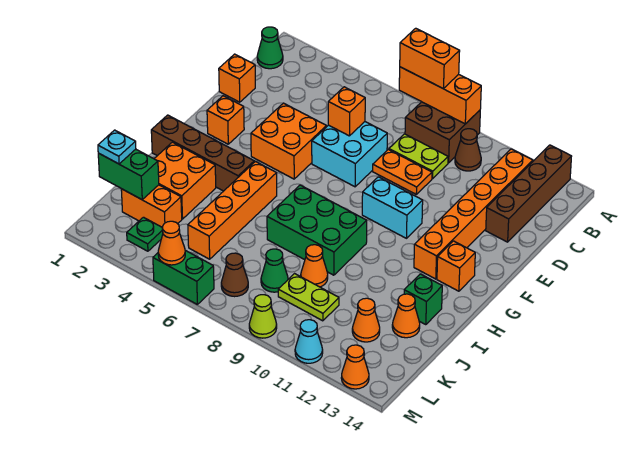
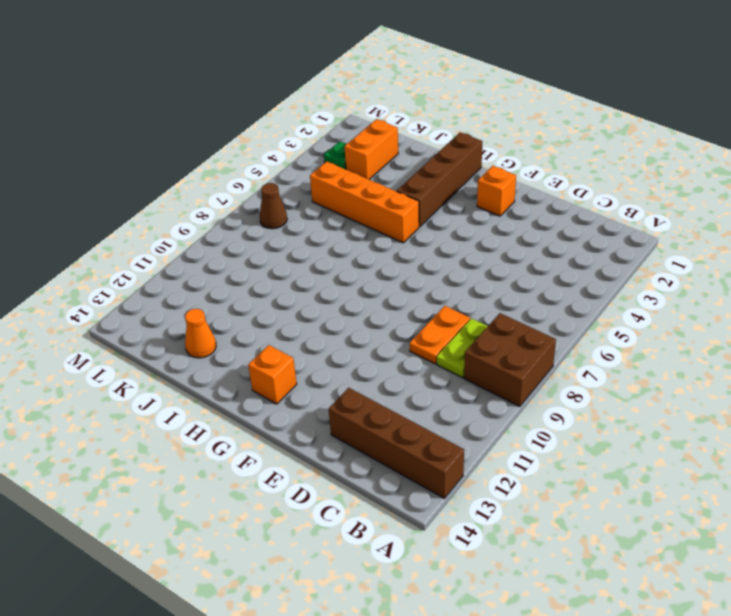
none -> green cone B1 level 1
none -> brown cone B10 level 1
none -> orange brick B12:G12 level 1
none -> orange brick D1 level 1

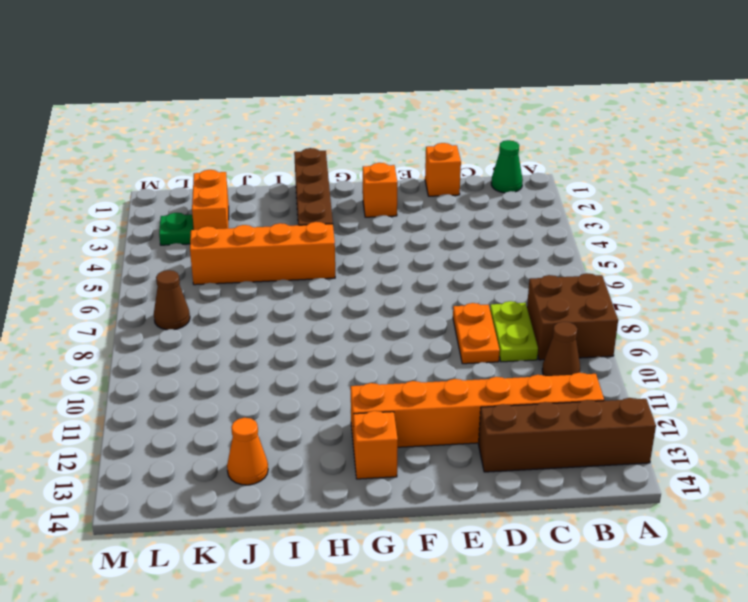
none -> cyan brick D6:E7 level 1
none -> orange brick E4:F5 level 1
none -> cyan brick F9:F10 level 1
none -> green brick H7:I9 level 1

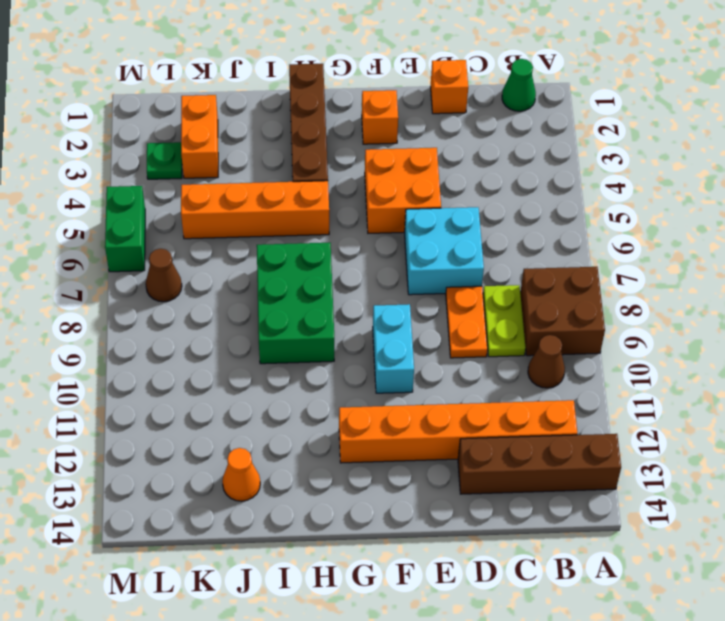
none -> orange brick G13 level 1
none -> orange brick I2:J3 level 1
none -> green brick I13 level 1
none -> orange cone J9 level 1

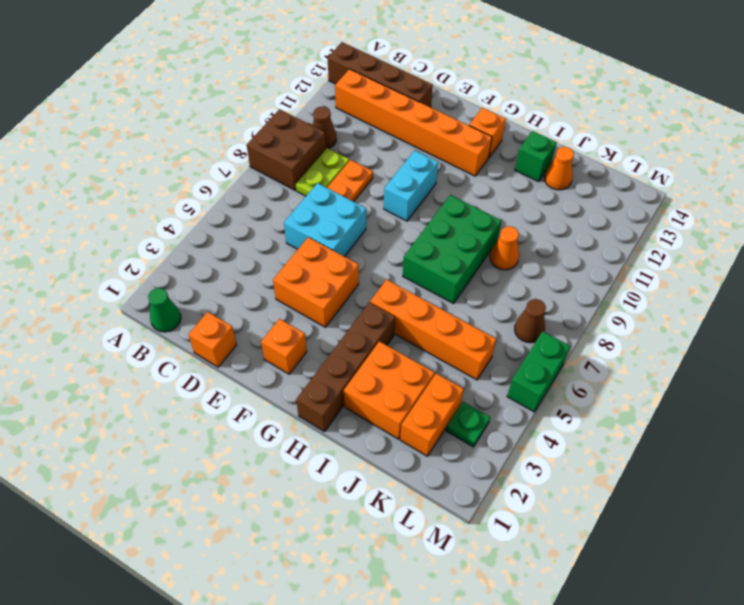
none -> green cone K8 level 1
none -> lime plate K9:K10 level 1
none -> orange cone K12 level 1
none -> lime cone M9 level 1

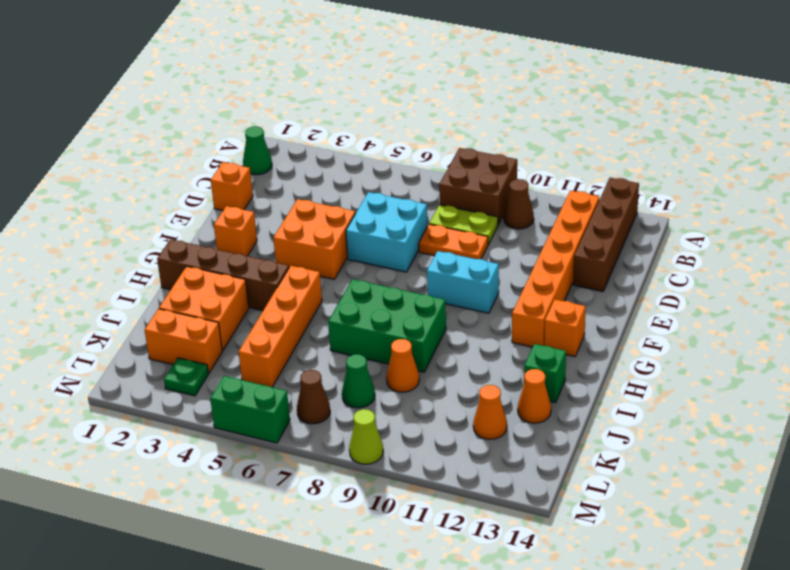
none -> lime plate K9:K10 level 1
none -> cyan cone M11 level 1
none -> orange cone M13 level 1
none -> orange brick A7:A9 level 2

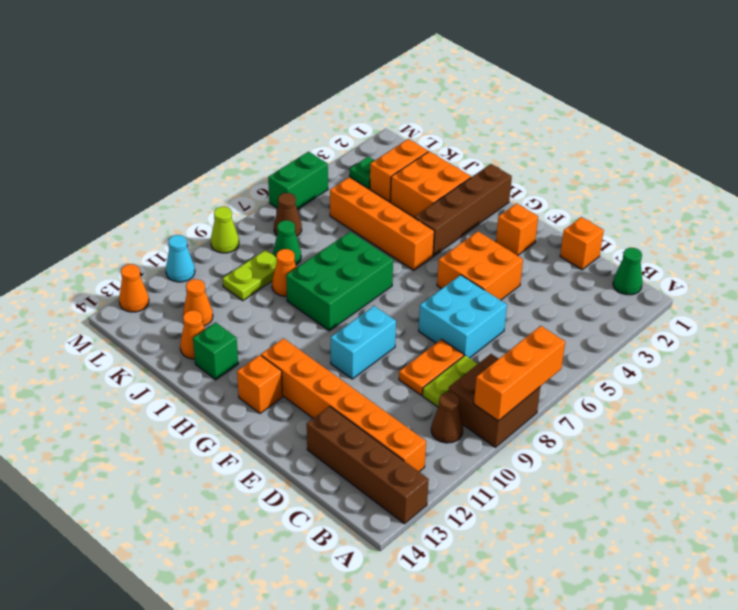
none -> orange brick D6 level 2
none -> green brick K1:K2 level 2
none -> orange cone M5 level 2
none -> orange brick A7:A8 level 3

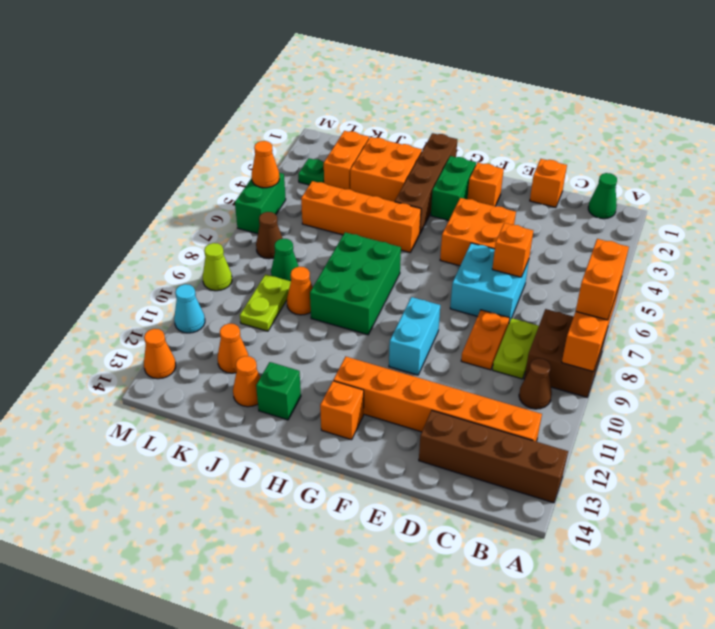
green brick G2:G3 level 1 -> green brick K1:K2 level 2
none -> cyan plate K1 level 3

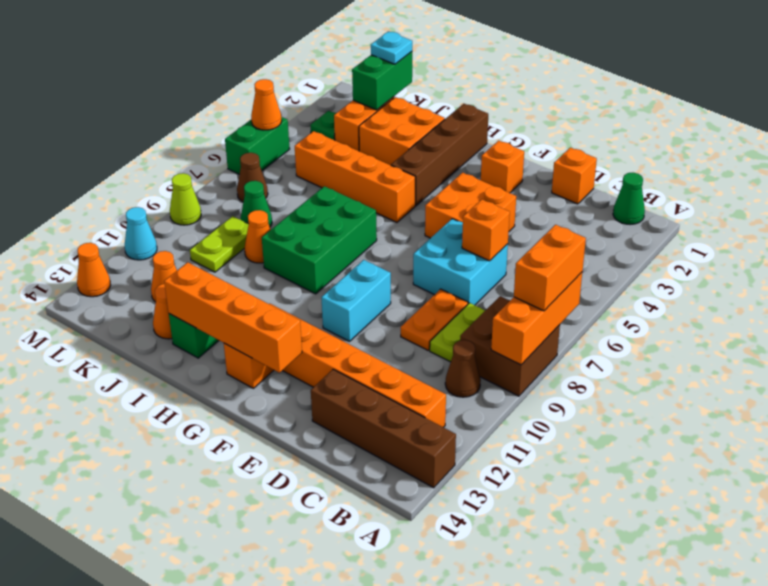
orange brick F13:I13 level 2 -> none

